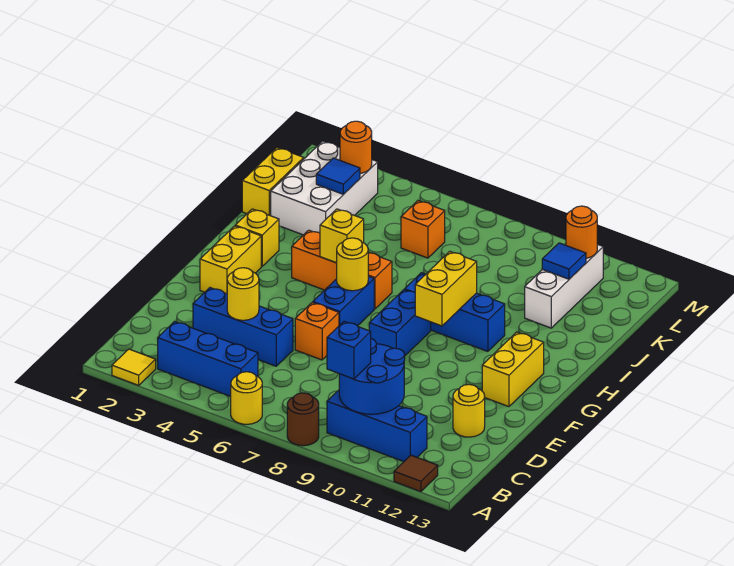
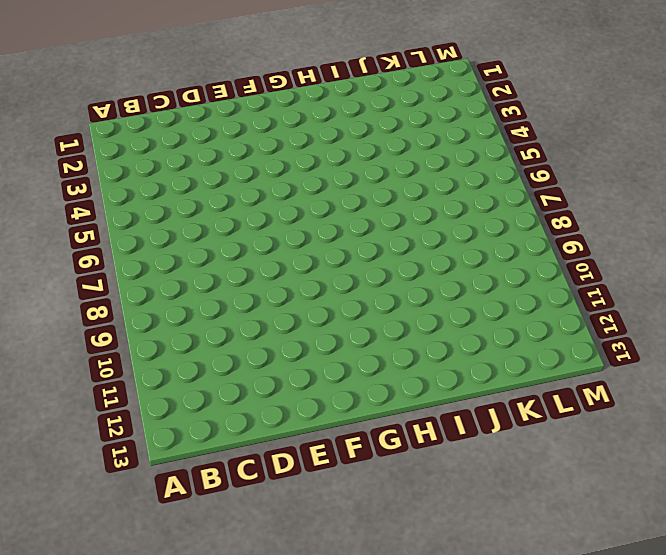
none -> yellow tile A2 level 1
none -> yellow round brick A6 level 1
none -> brown round brick A8 level 1
none -> brown tile A12 level 1

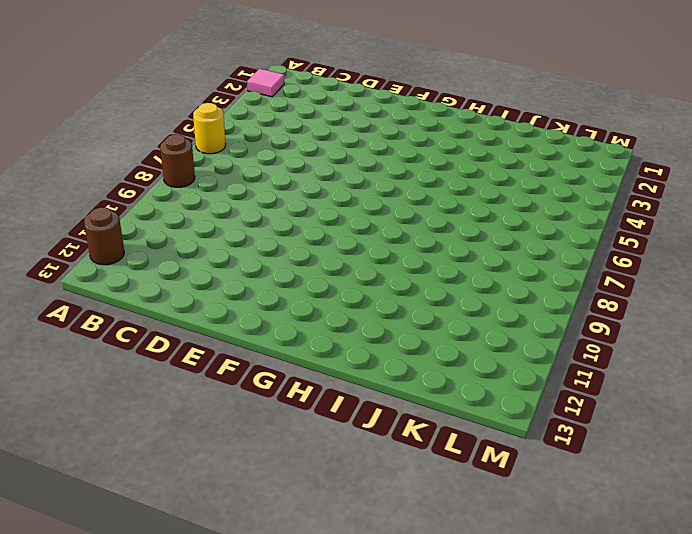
pink tile A2 level 1 -> yellow tile A2 level 1
brown round brick A12 level 1 -> brown tile A12 level 1
none -> blue brick B3:B5 level 1
none -> blue brick B9:B11 level 1
none -> blue brick D3:D5 level 1
none -> yellow round brick D12 level 1

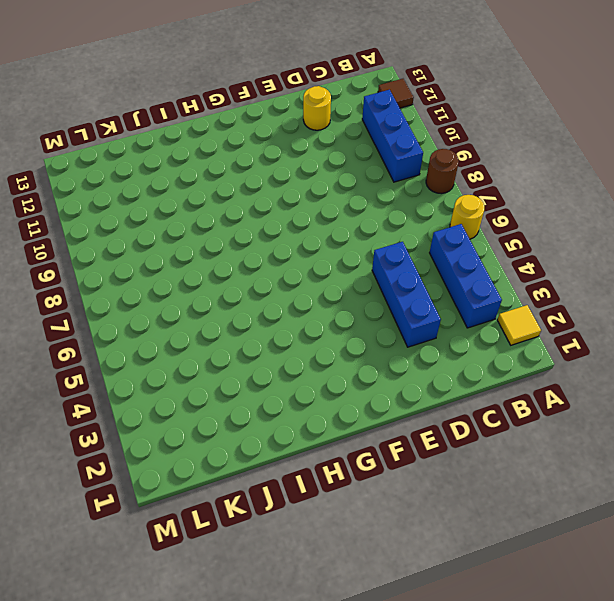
none -> orange brick E6 level 1
none -> yellow brick F2:G2 level 1
none -> blue brick F6:G6 level 1
none -> blue brick F8:G8 level 1

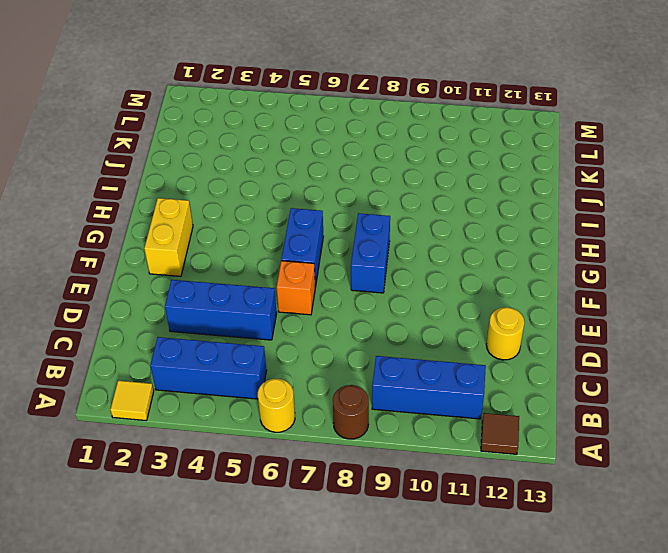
none -> yellow brick F12:G12 level 1
none -> yellow brick H2 level 1
none -> orange brick H4:H6 level 1
none -> blue brick H8:H10 level 1

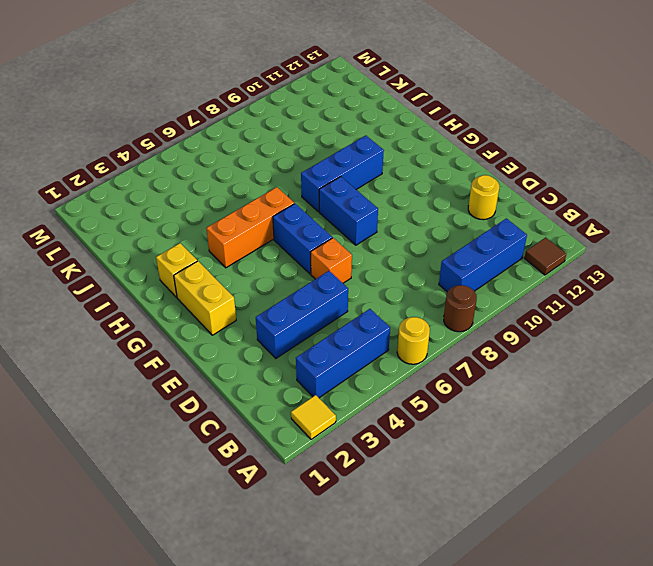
none -> yellow brick F12:G12 level 1
none -> yellow brick J1:K1 level 1
none -> white brick J2:L3 level 1
none -> white brick J11:L11 level 1

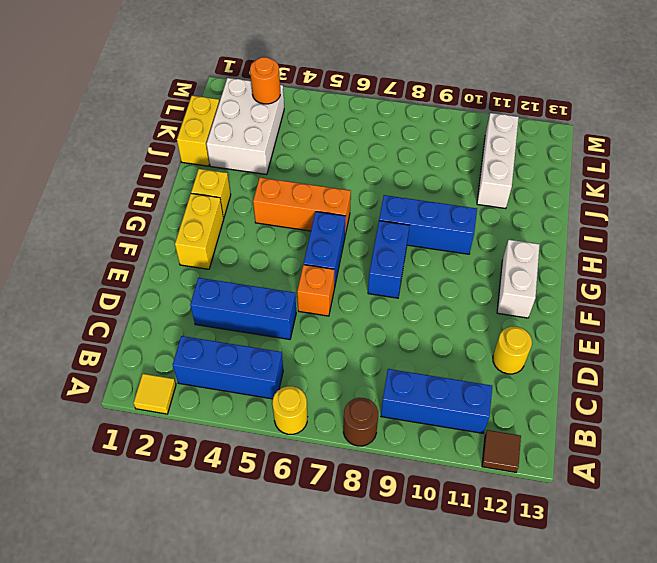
white brick F12:G12 level 1 -> yellow brick F12:G12 level 1
none -> orange brick K6 level 1
none -> blue round brick B9:C10 level 2
none -> yellow round brick D4 level 2
none -> yellow round brick G6 level 2

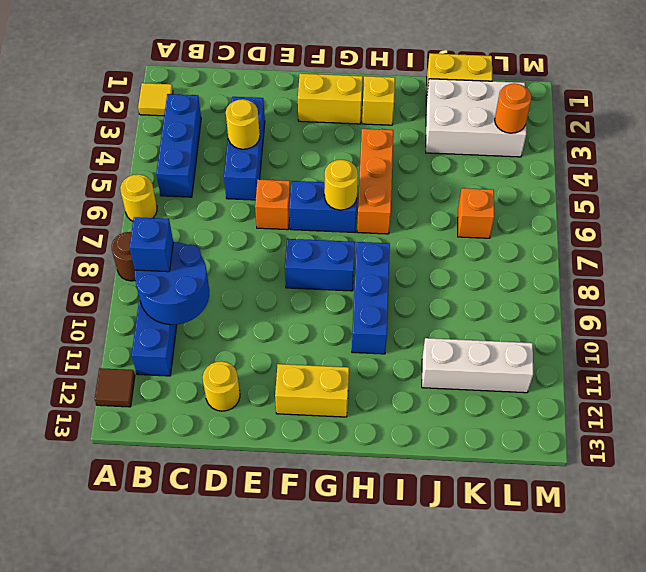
none -> yellow brick G9:H9 level 2
none -> yellow brick H5 level 2
none -> blue tile K3 level 2
none -> blue tile K11 level 2

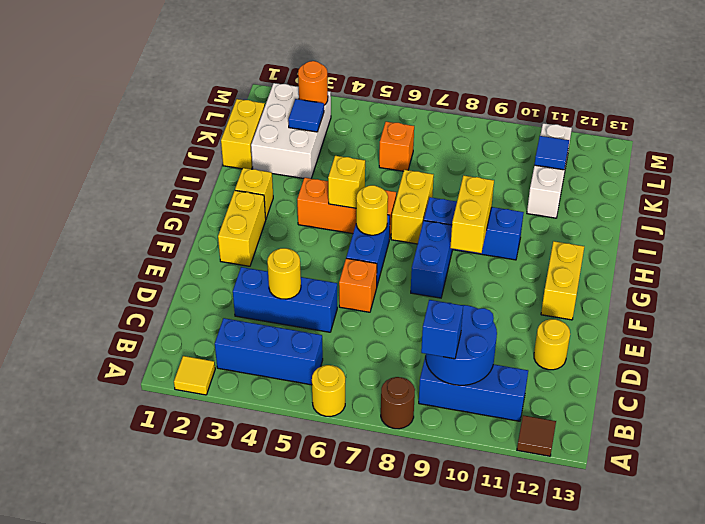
yellow brick H7:I7 level 1 -> none
none -> orange round brick L11 level 2

